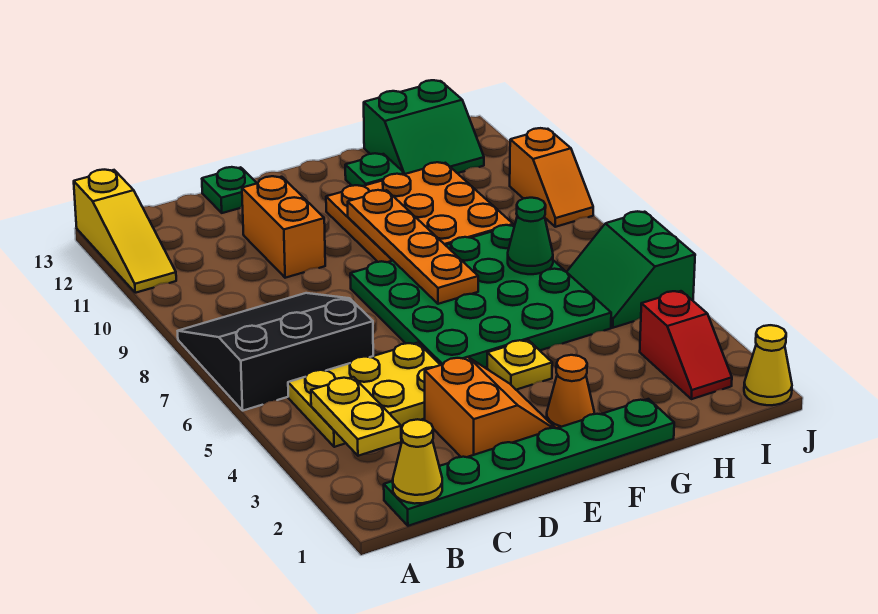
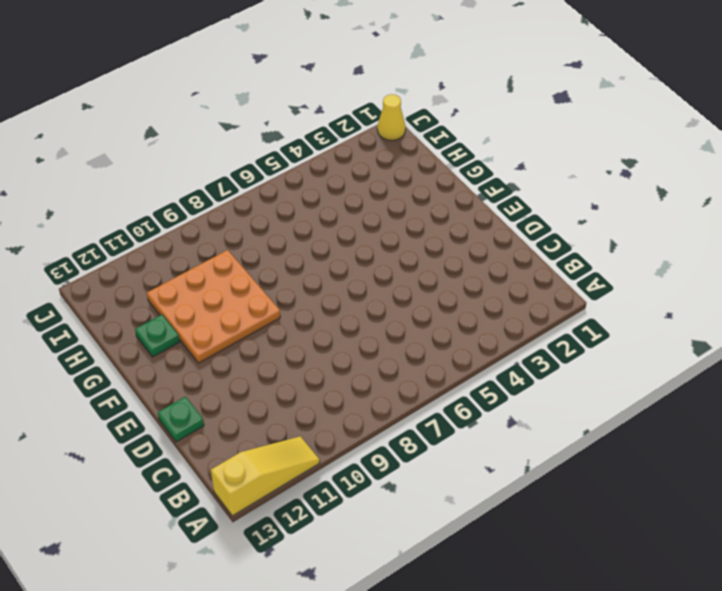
none -> black slope A6:C8 level 1 top 6
none -> green plate B1:G1 level 1
none -> yellow plate B4:D5 level 1

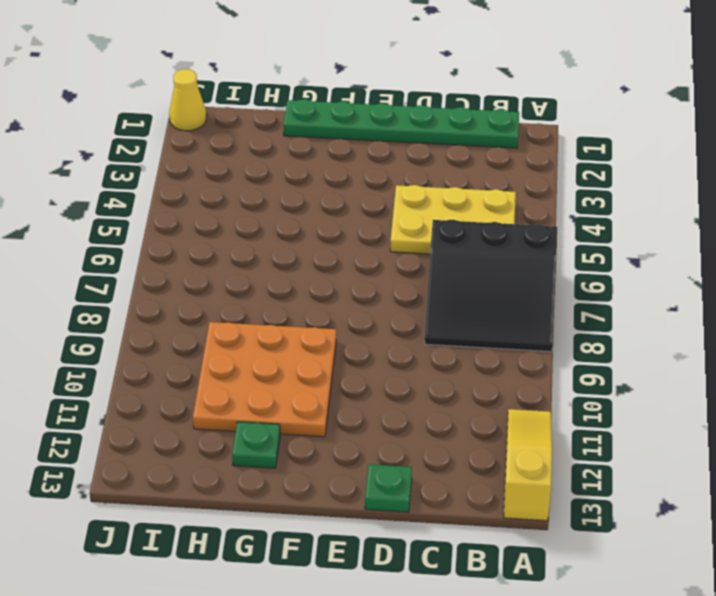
none -> orange slope D2:E3 level 1 top D
none -> orange brick D10:D11 level 1
none -> green plate E5:H8 level 1

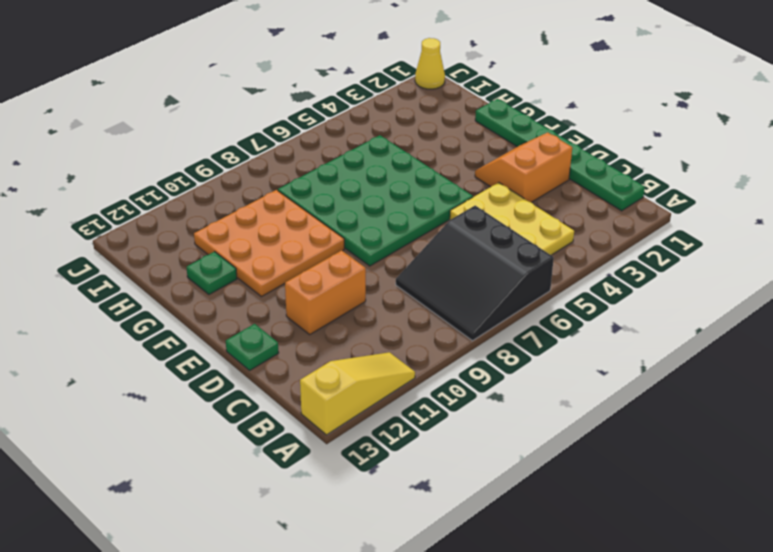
none -> orange cone F2 level 1
none -> yellow plate F4 level 1
none -> green slope H12:I13 level 1 top 13

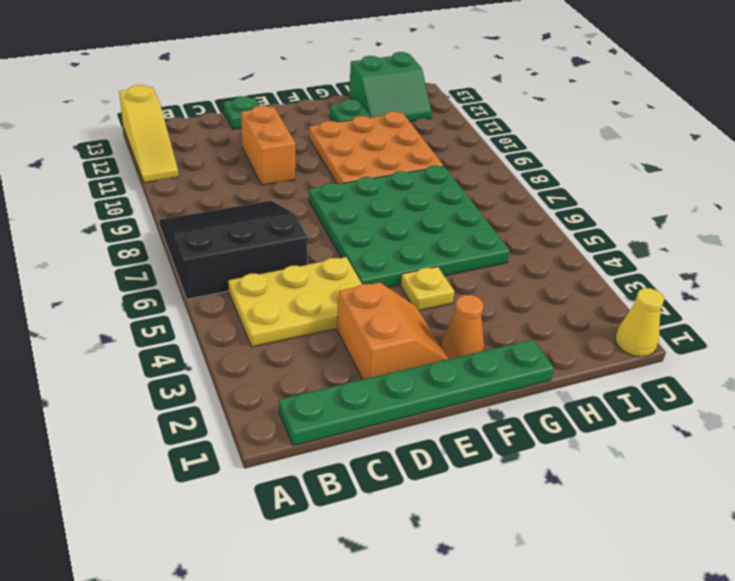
none -> red slope I2:I3 level 1 top 3
none -> green slope I5:J6 level 1 top J
none -> orange slope J9:J10 level 1 top 10

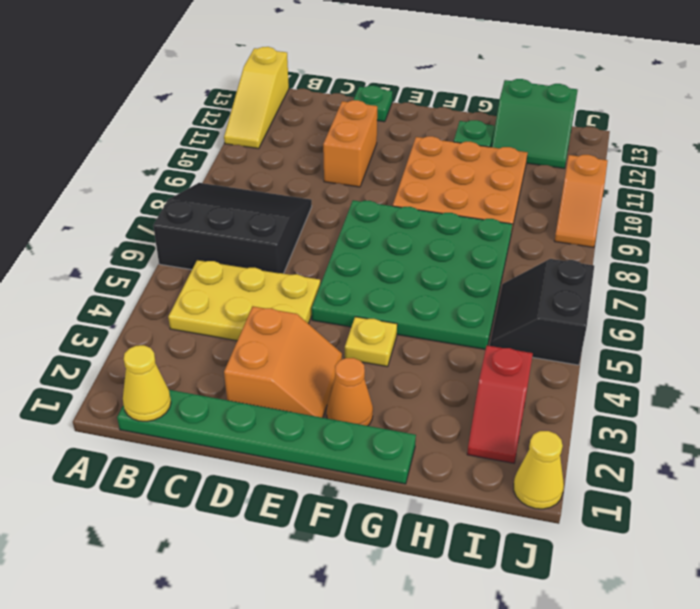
black slope I5:J6 level 1 top J -> green slope I5:J6 level 1 top J
none -> yellow plate B3:B4 level 2
none -> orange plate F7:F10 level 2
none -> green cone H7 level 2

